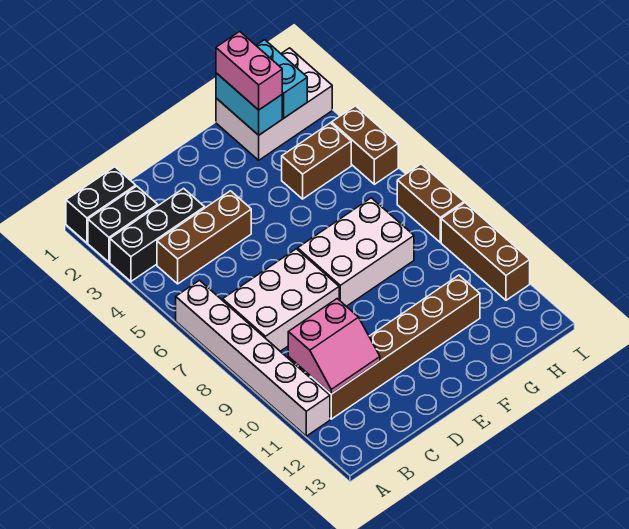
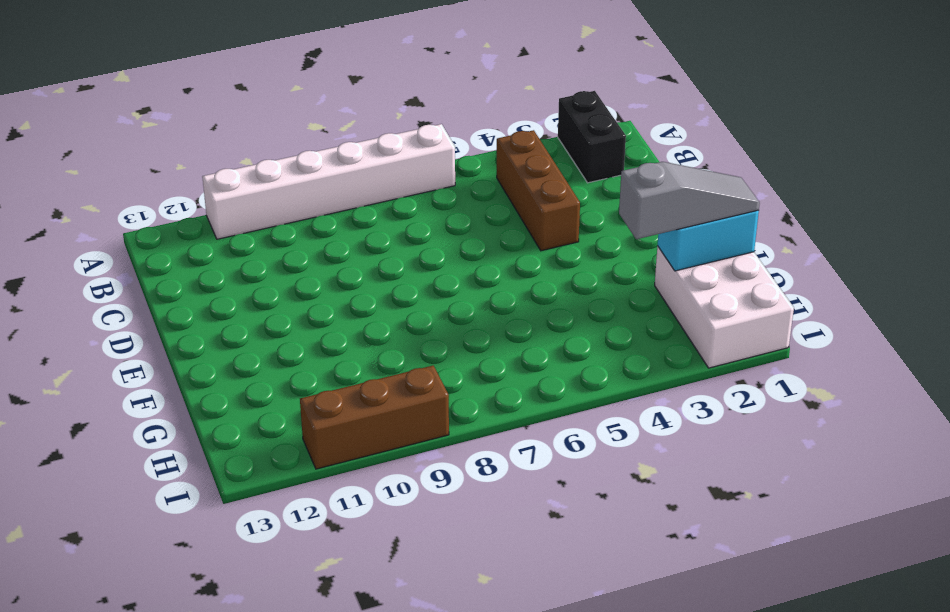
grey slope G1:G3 level 3 top 3 -> pink brick G1:G2 level 3
none -> black brick A1:B1 level 1
none -> black brick A3:C3 level 1
none -> white brick B7:D8 level 1

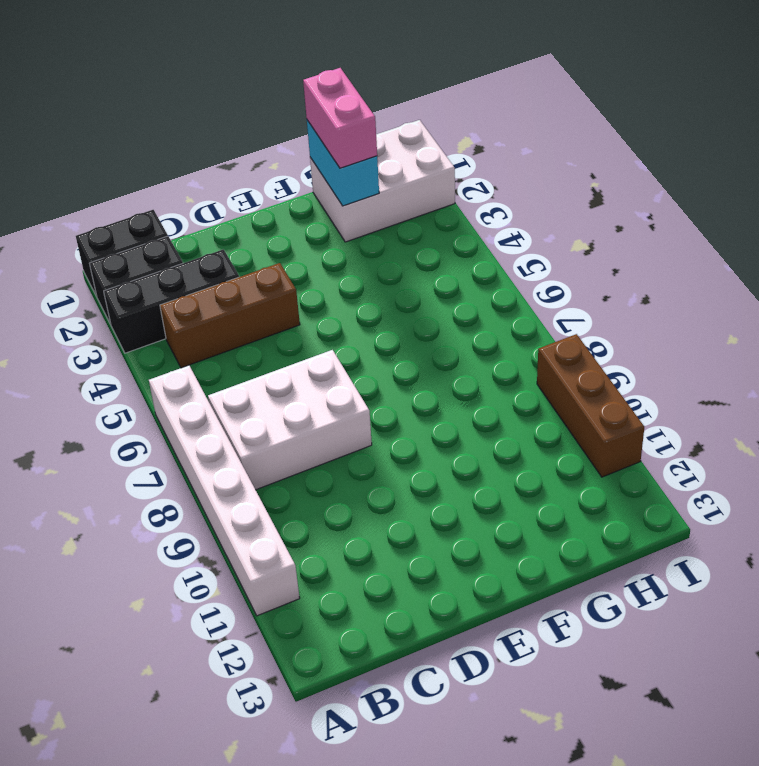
none -> brown brick B11:G11 level 1
none -> white brick E7:G8 level 1
none -> brown brick G4:H4 level 1

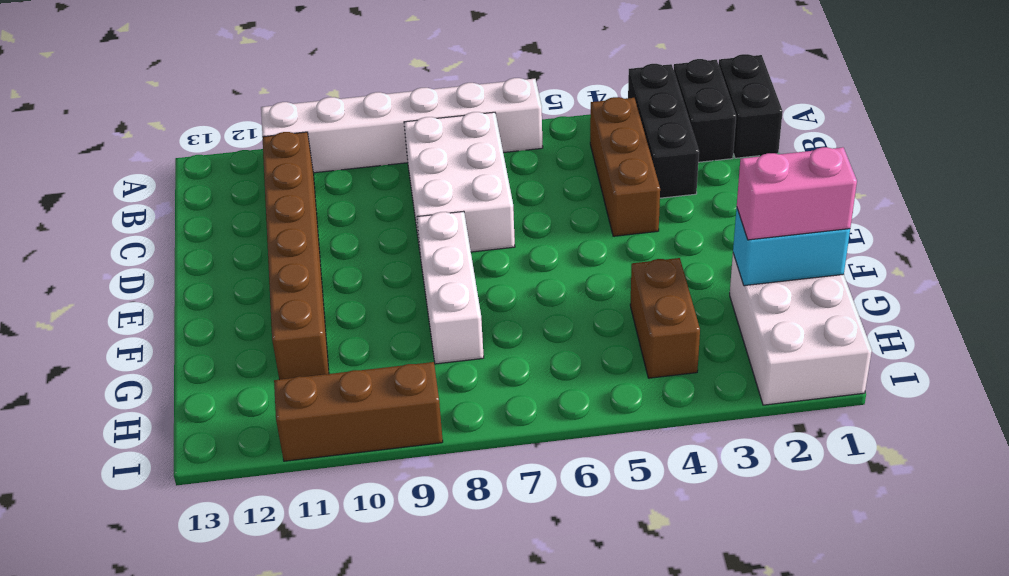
white brick E8:G8 level 1 -> white brick E7:G8 level 1
none -> brown brick I4:I5 level 1
none -> brown brick I7:I8 level 1
none -> pink slope B10:C11 level 2 top 10

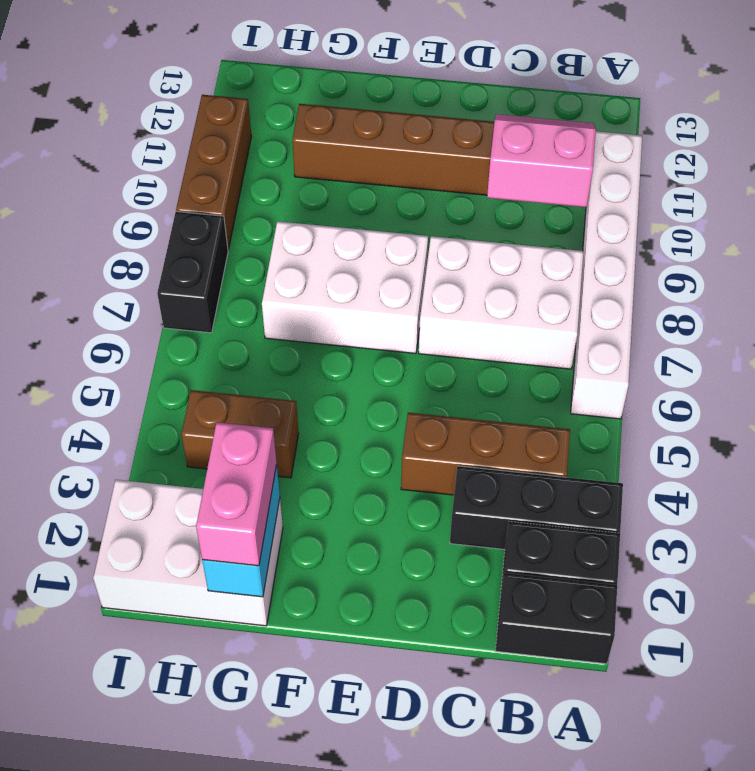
black brick I7:I8 level 1 -> brown brick I7:I8 level 1
none -> brown brick I4:I5 level 1
none -> cyan brick H1:H2 level 2

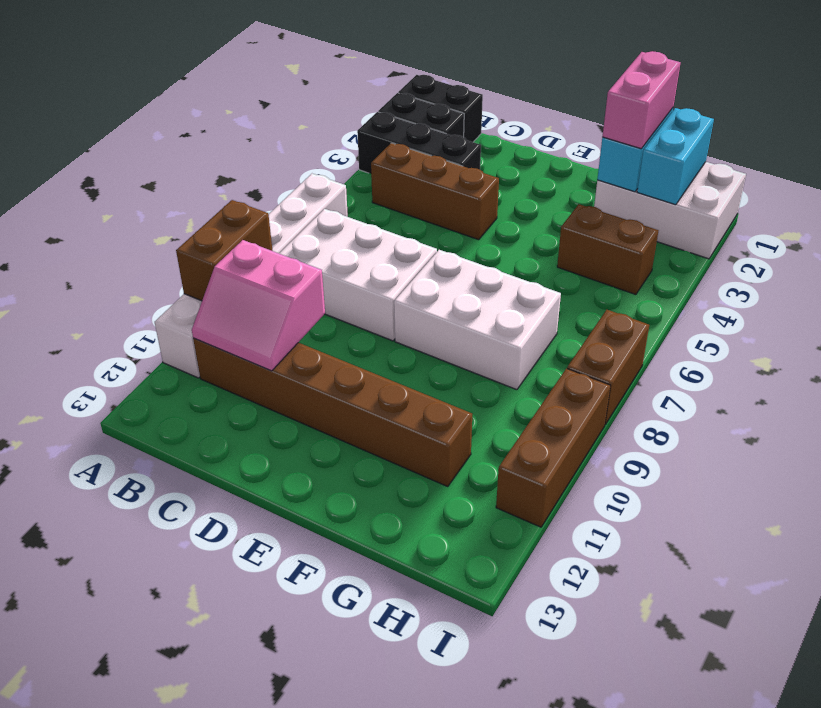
brown brick A9:A10 level 2 -> brown brick I4:I5 level 1

